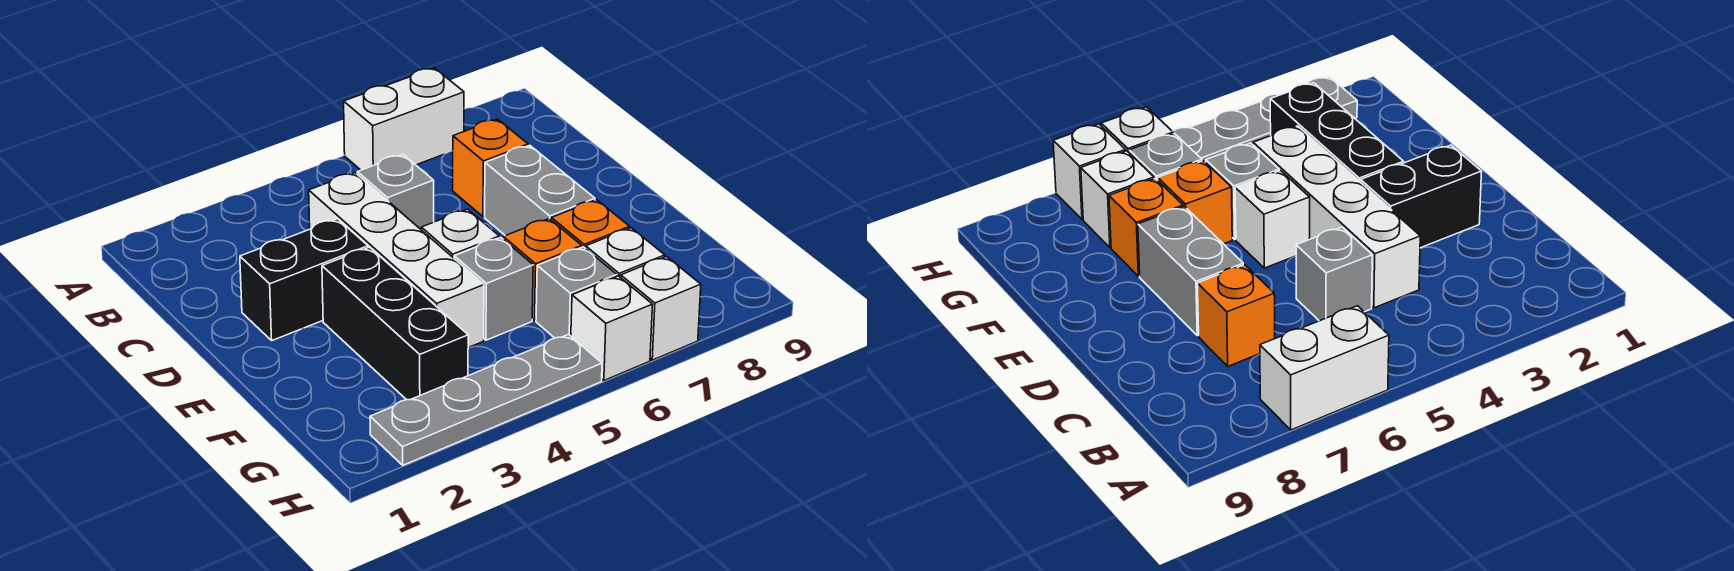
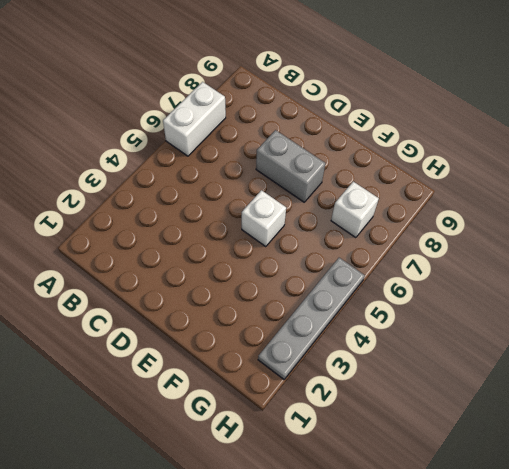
none -> white brick C4:F4 level 1
none -> grey brick C5 level 1
none -> orange brick C7 level 1

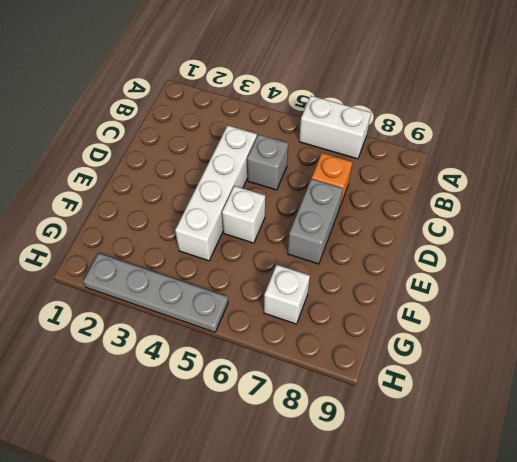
none -> black brick D2:D3 level 1
none -> black brick E3:G3 level 1
none -> grey brick F5 level 1

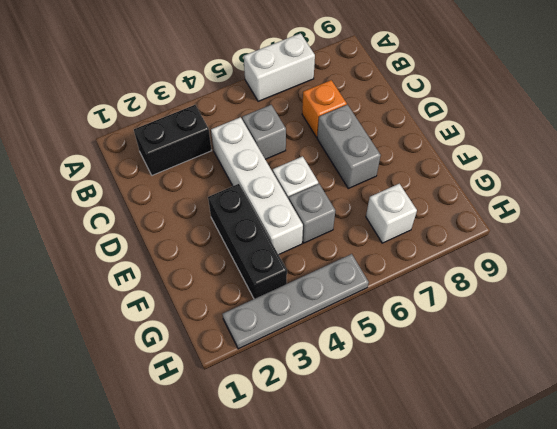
black brick B2:B3 level 1 -> black brick D2:D3 level 1
none -> orange brick F6 level 1
none -> orange brick F7 level 1
none -> grey brick G6 level 1

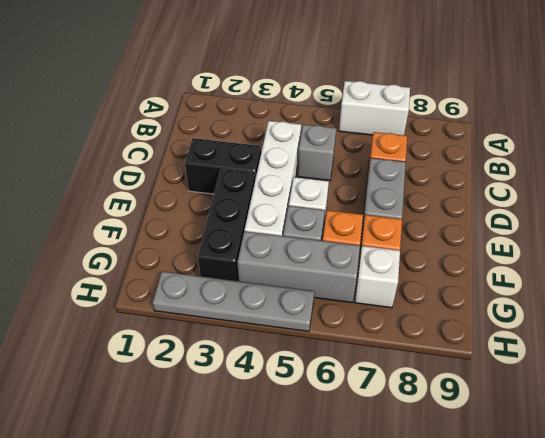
grey brick G4:G6 level 1 -> grey brick G6 level 1
none -> white brick H6 level 1
none -> white brick H7 level 1

